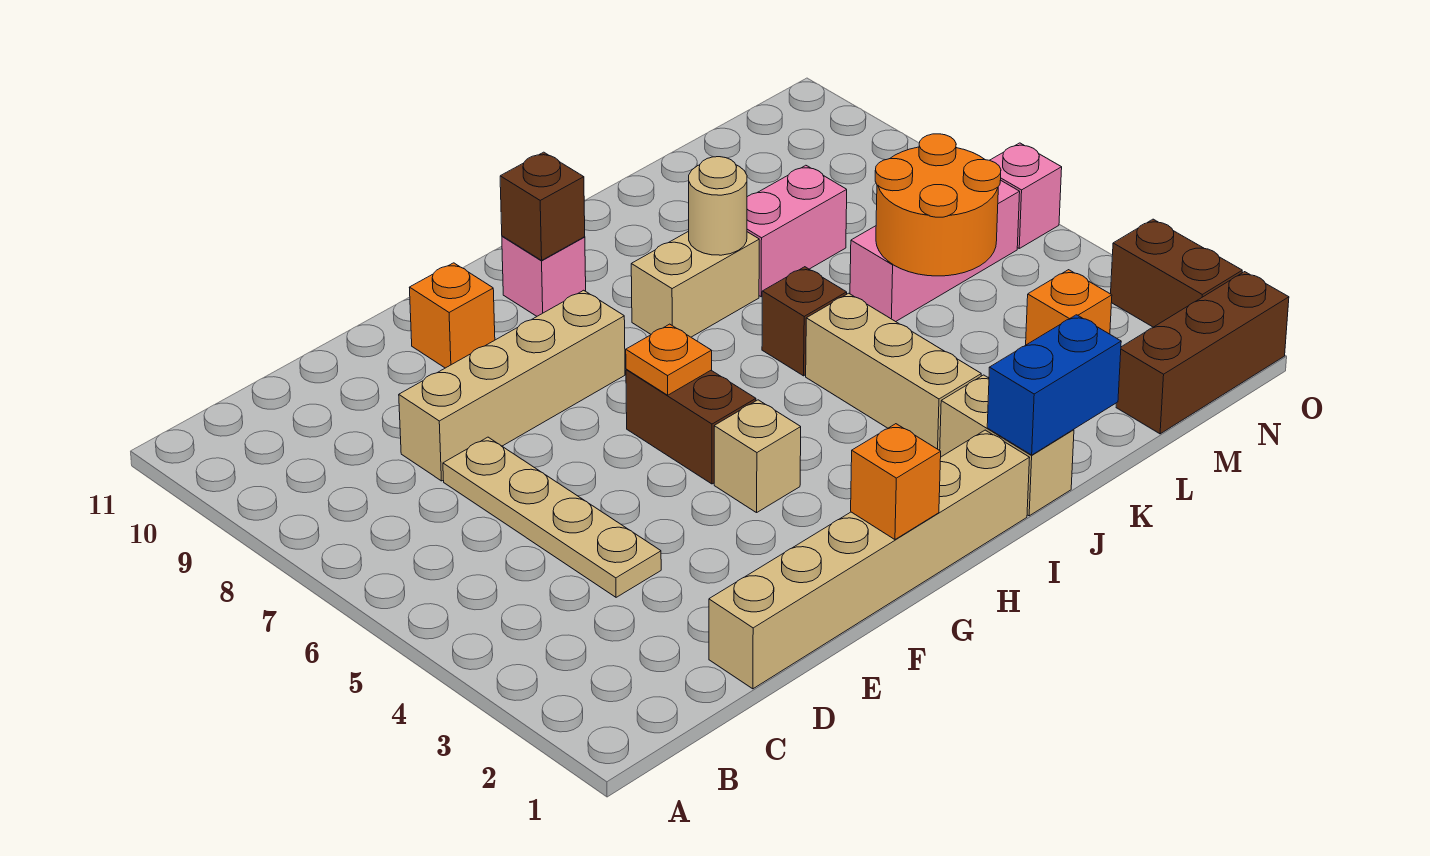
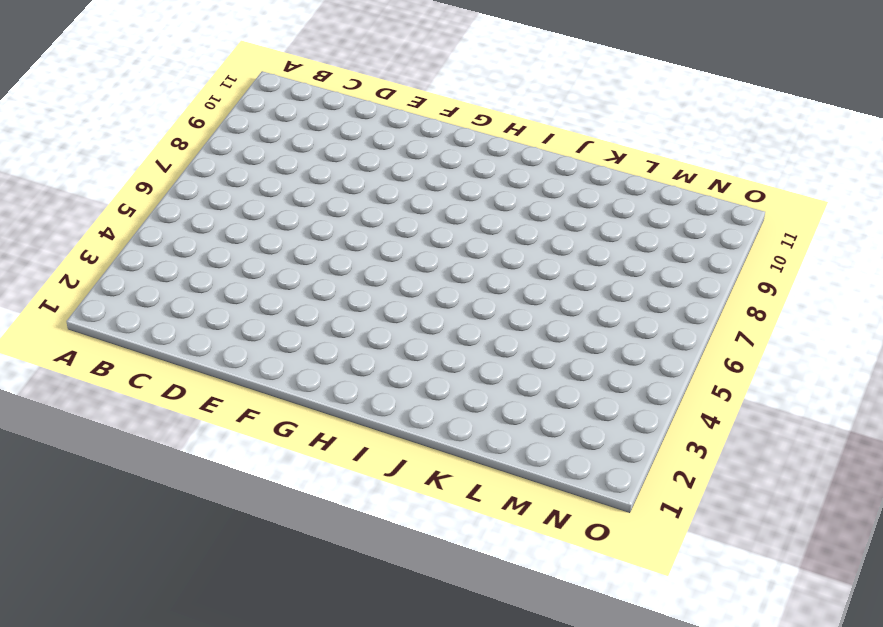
none -> tan brick D1:I1 level 1
none -> tan plate D4:D7 level 1
none -> tan brick D8:G8 level 1

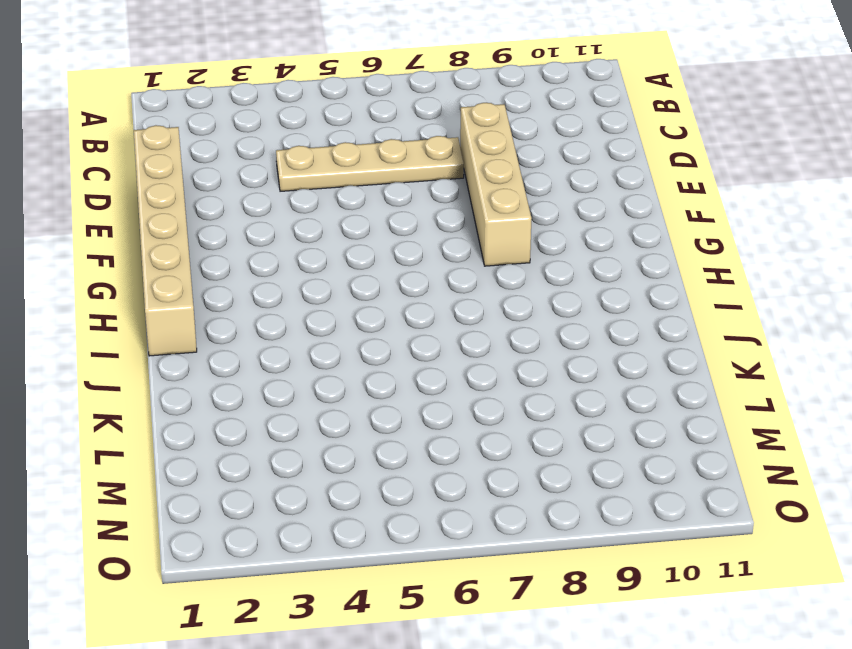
none -> orange brick F10 level 1
none -> tan brick G4 level 1
none -> brown brick G5:G6 level 1

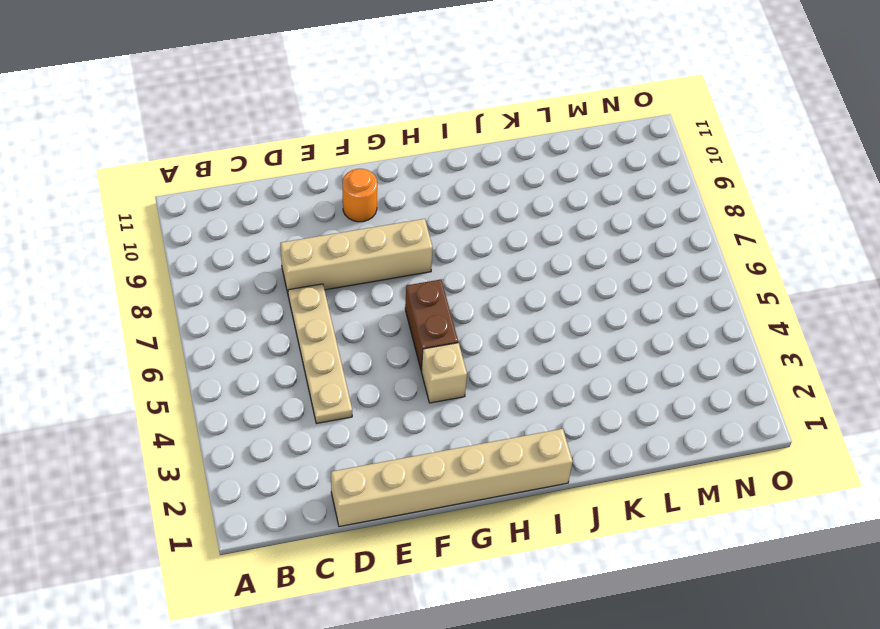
orange round brick F10 level 1 -> orange brick F10 level 1
none -> pink brick H10 level 1
none -> tan brick I8:J8 level 1
none -> tan brick J1:J2 level 1

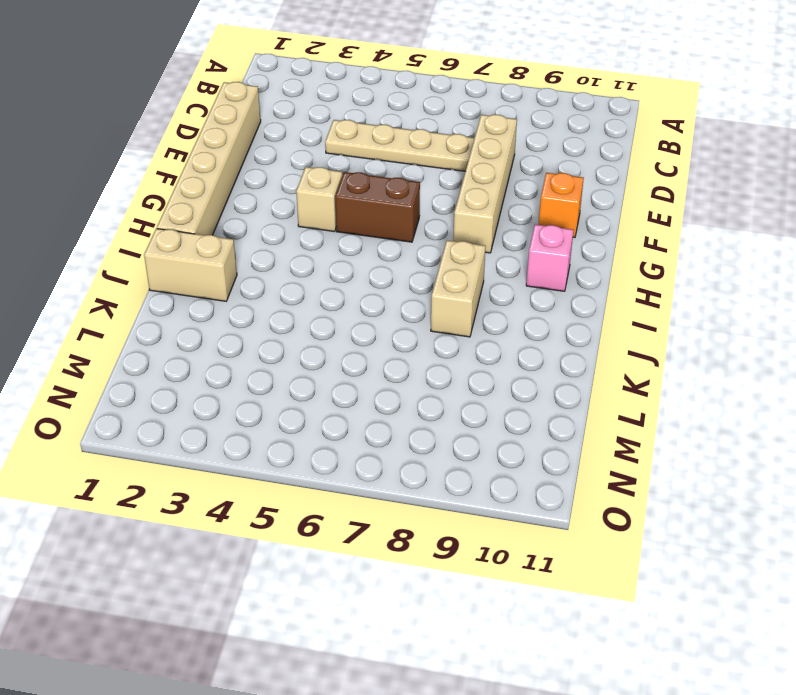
none -> tan brick J3:J5 level 1
none -> brown brick J6 level 1
none -> pink brick K8:L8 level 1

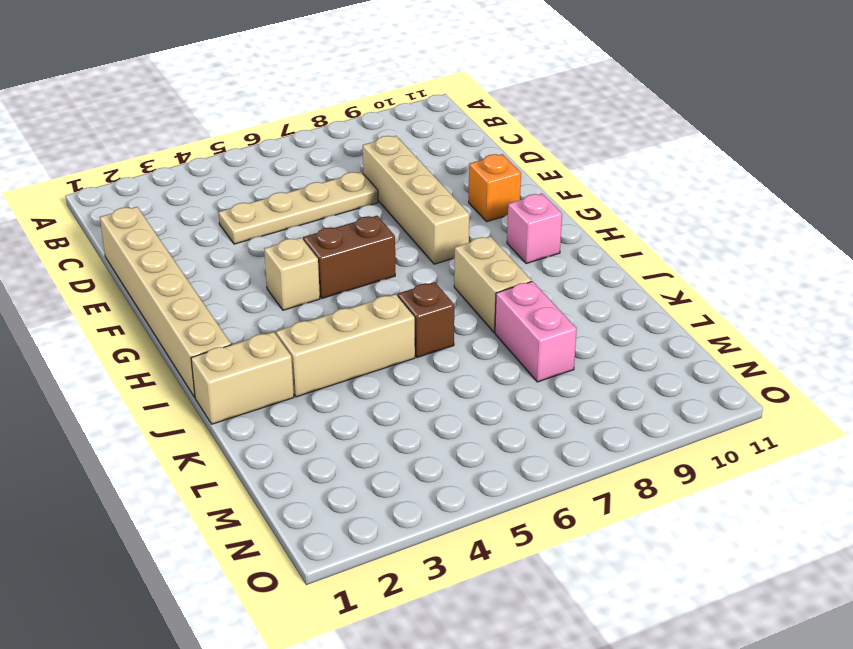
none -> pink brick L6:N6 level 1
none -> brown brick M1:O1 level 1
none -> orange brick M3 level 1

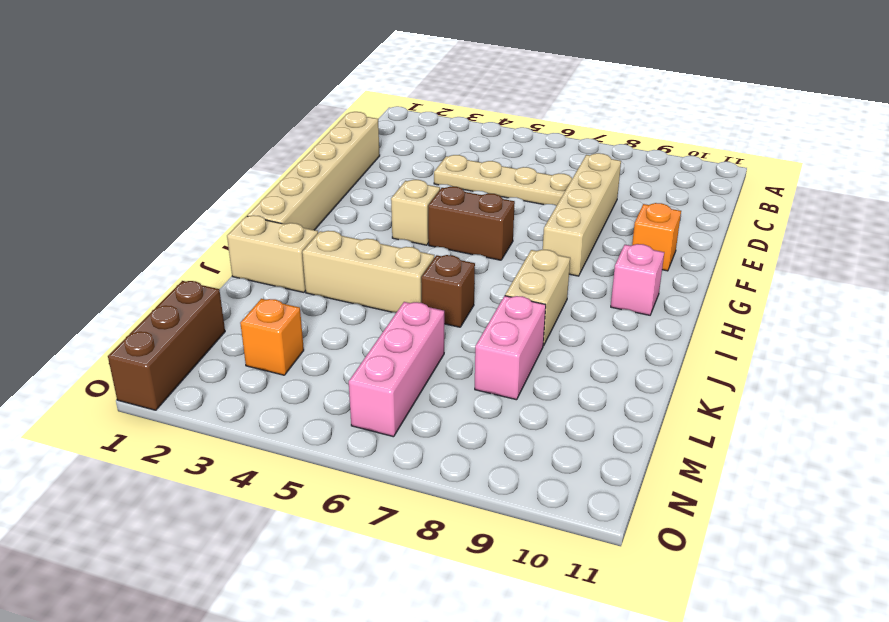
none -> brown brick O2:O3 level 1
none -> pink brick O6 level 1
none -> orange brick G1 level 2

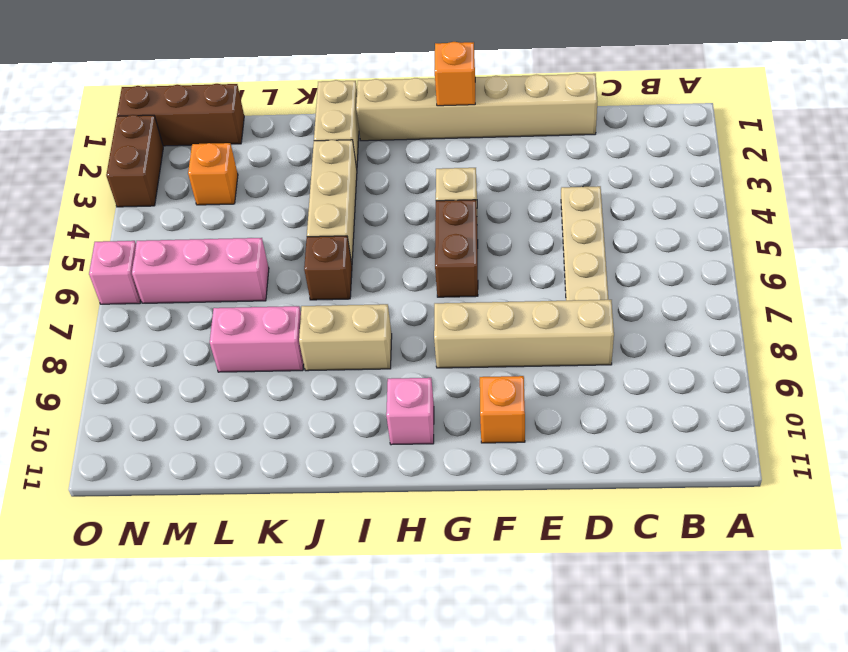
none -> orange plate G6 level 2
none -> brown brick H10 level 2
none -> blue brick J1:K1 level 2

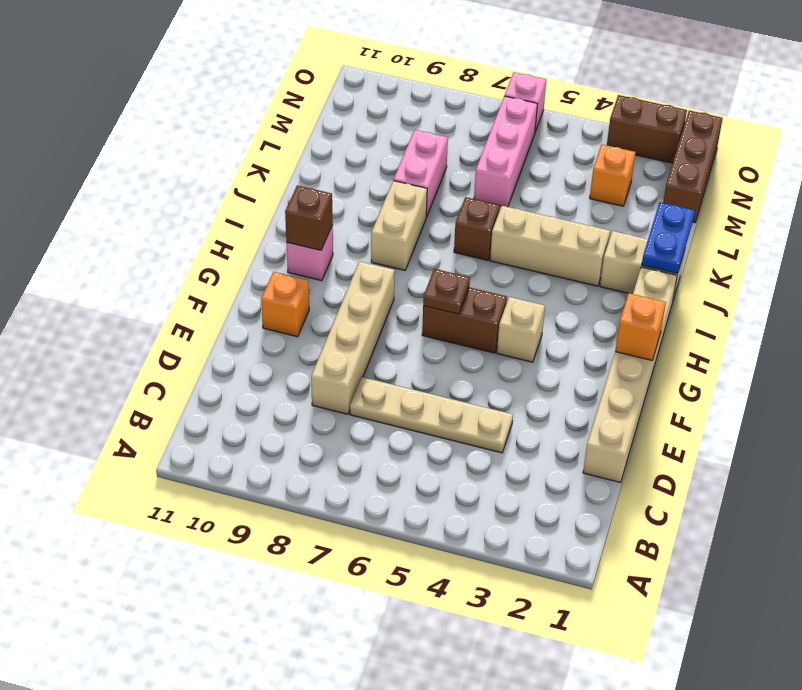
brown plate G6 level 2 -> orange plate G6 level 2
blue plate J1:K1 level 2 -> blue brick J1:K1 level 2
none -> tan round brick J8 level 2
none -> orange round brick L5:M6 level 2

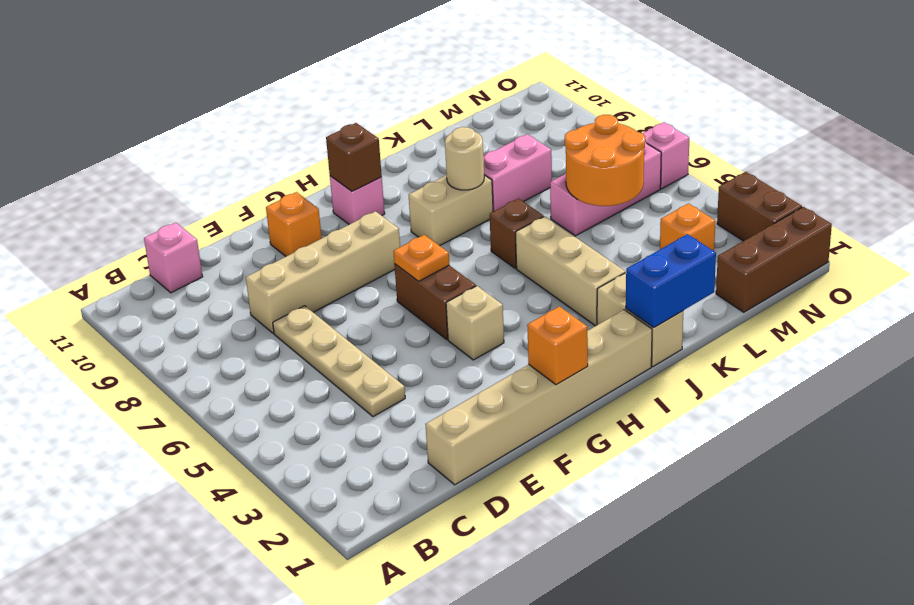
pink brick C11 level 1 -> none

